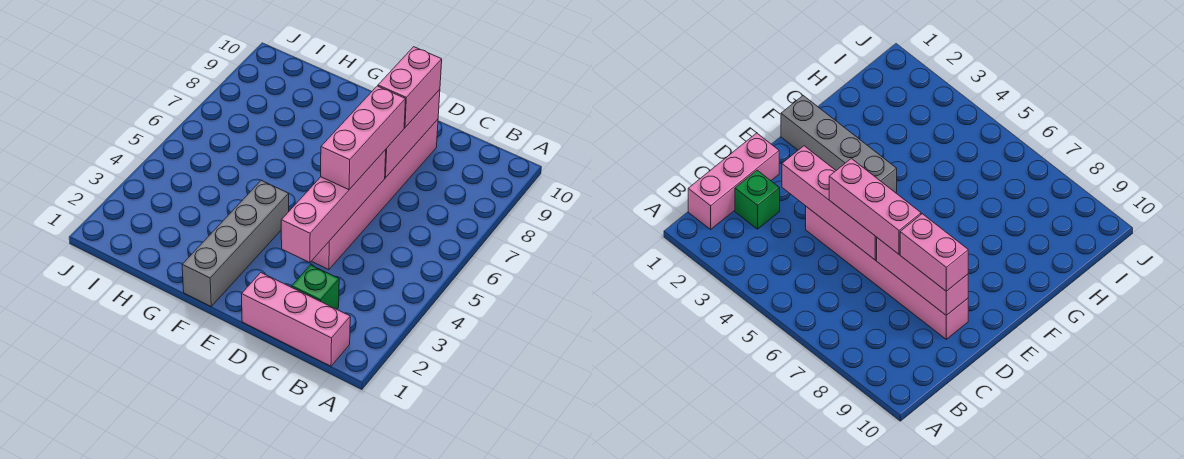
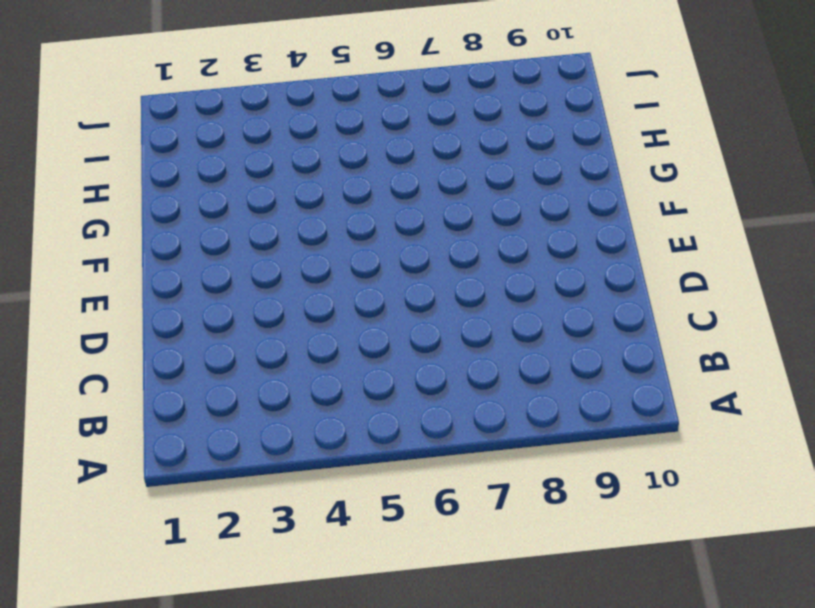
none -> pink brick B1:D1 level 1
none -> green brick C2 level 1

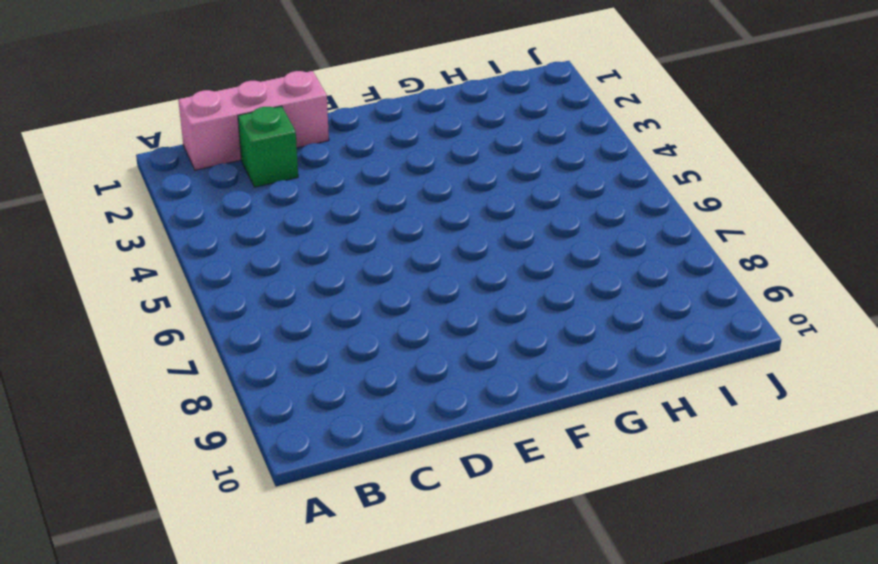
none -> pink brick D4:D9 level 1
none -> grey brick F1:F4 level 1

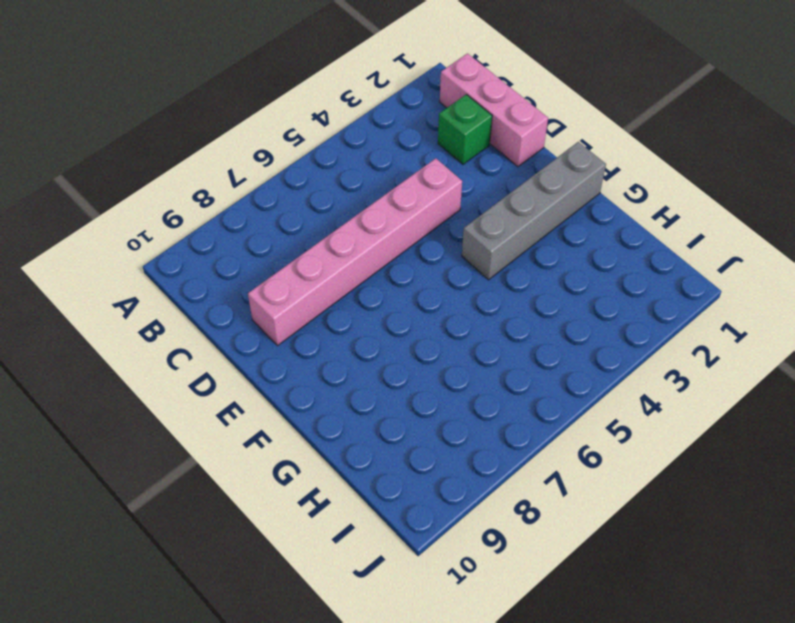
none -> pink brick D3:D6 level 2
none -> pink brick D7:D9 level 2

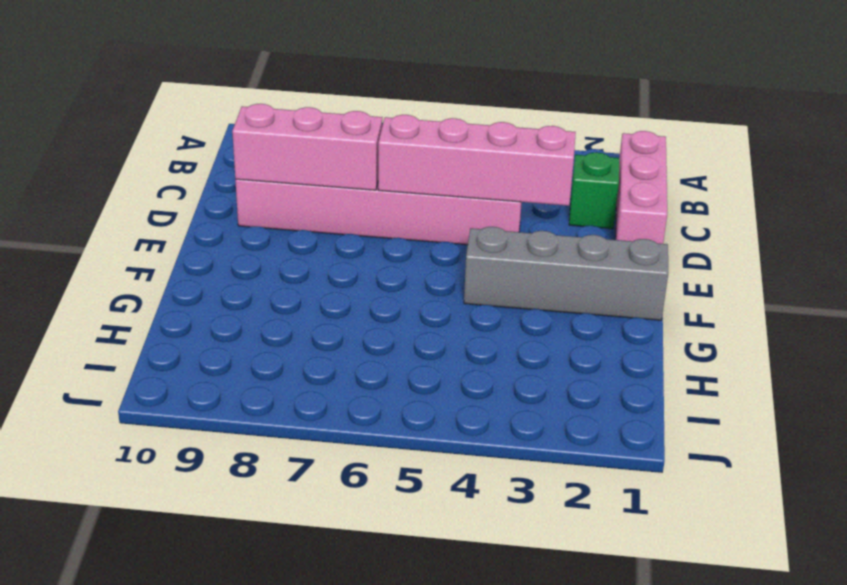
none -> pink brick D5:D7 level 3
none -> pink brick D8:D9 level 3

